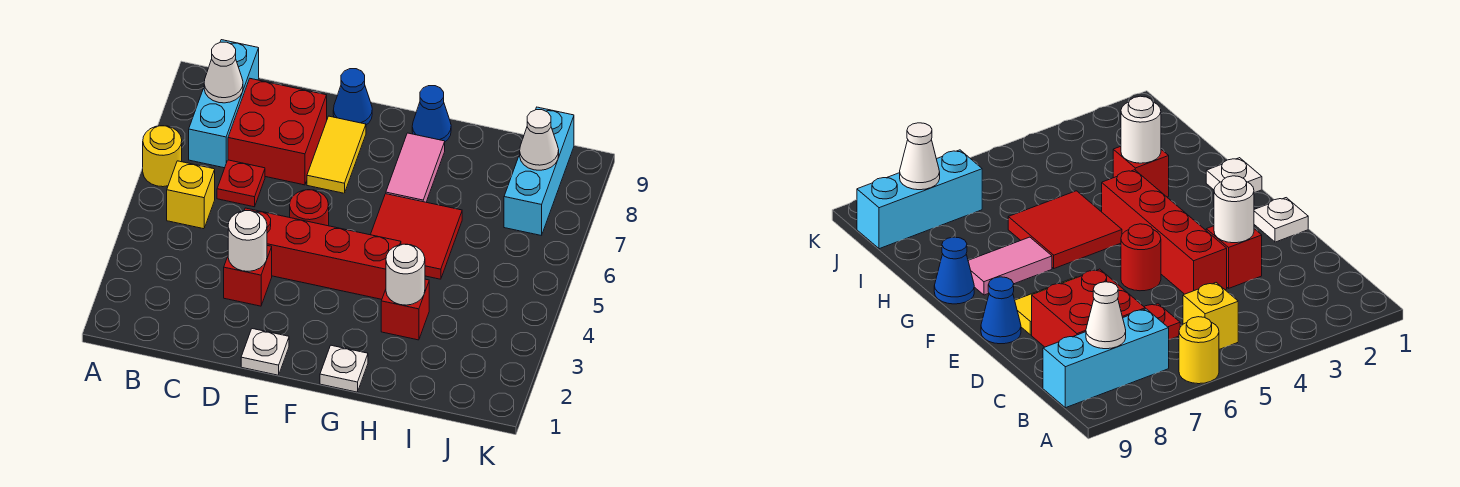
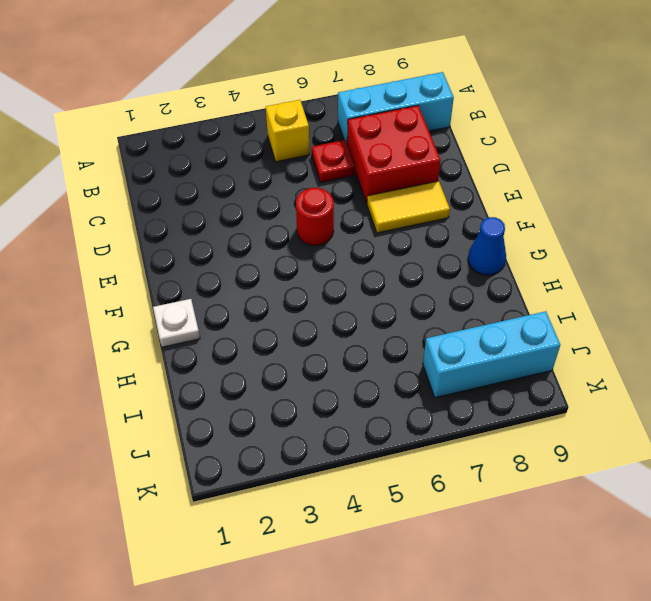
none -> yellow round brick A6 level 1
none -> red brick D3 level 1
none -> red brick D4:G4 level 1

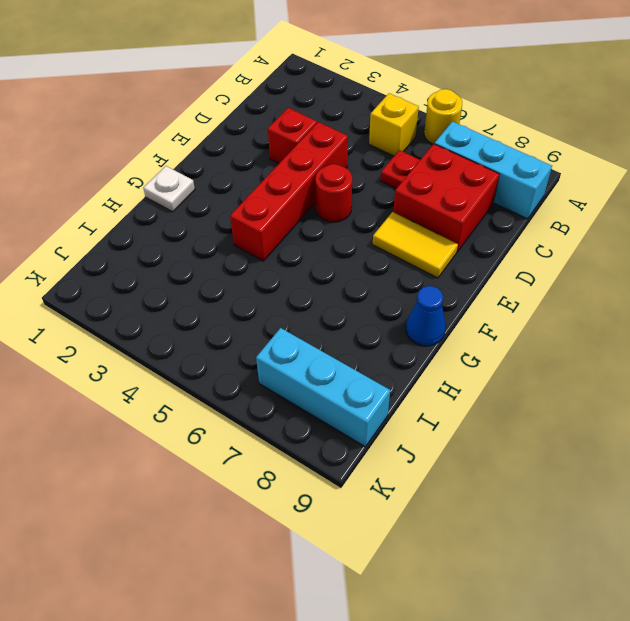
none -> white plate E1 level 1
none -> blue cone E9 level 1
none -> red tile G5:H6 level 1

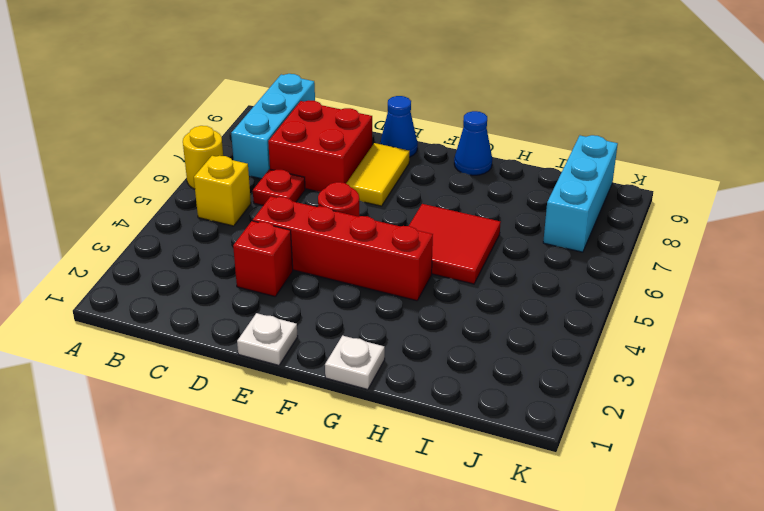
none -> pink tile G7:G8 level 1
none -> red brick H3 level 1
none -> white cone B8 level 2

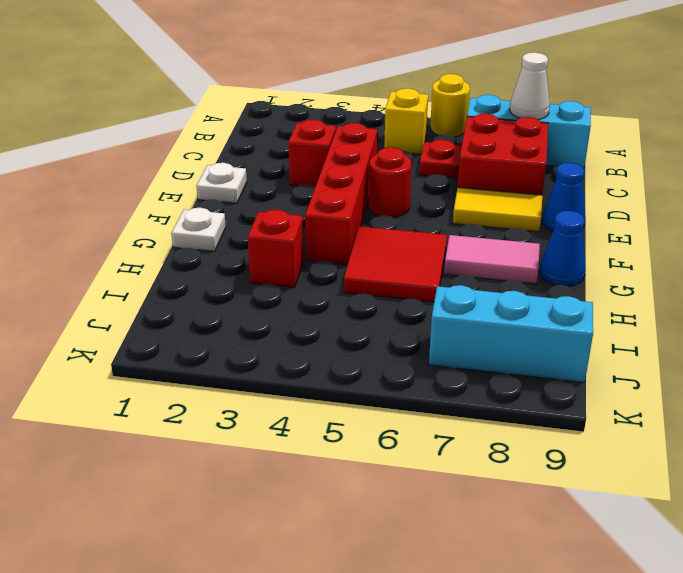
none -> white round brick D3 level 2
none -> white round brick H3 level 2
none -> white cone J8 level 2

